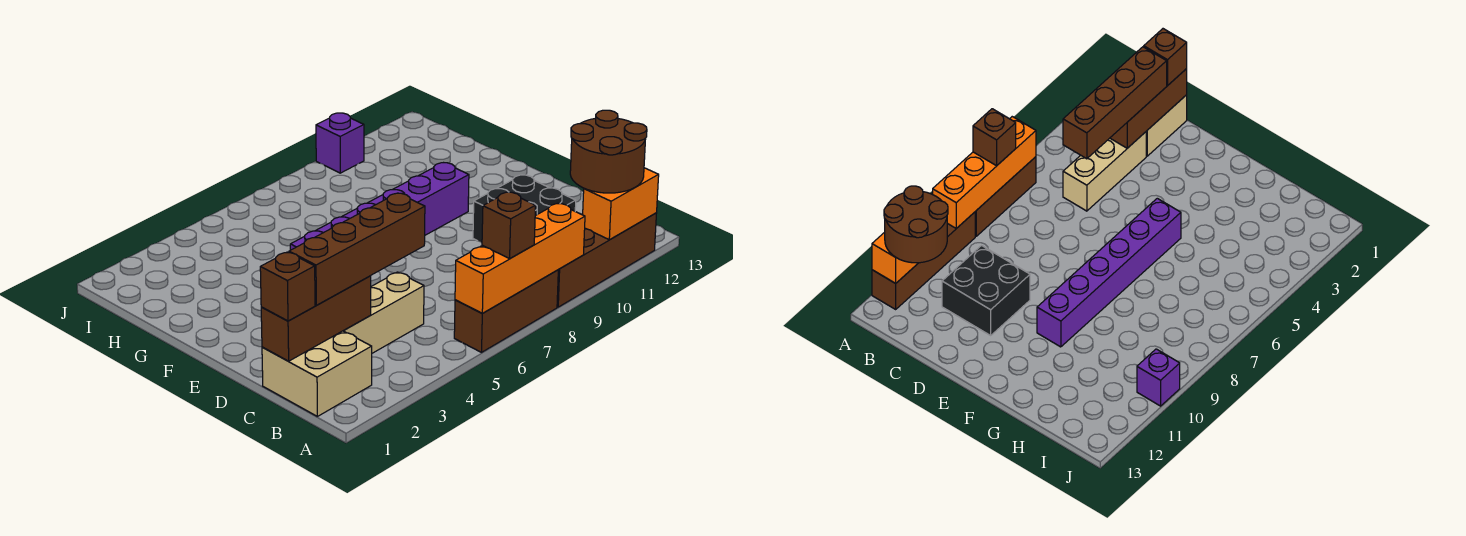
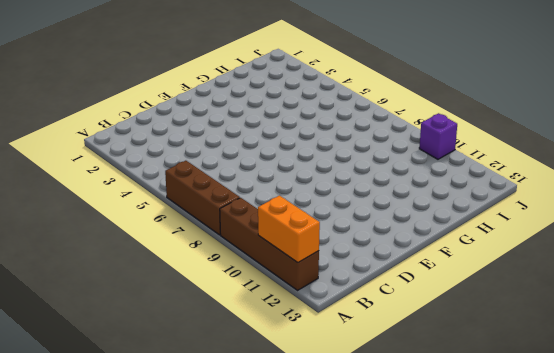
none -> tan brick B1:C2 level 1
none -> tan brick C3:C5 level 1
none -> black brick C10:D11 level 1

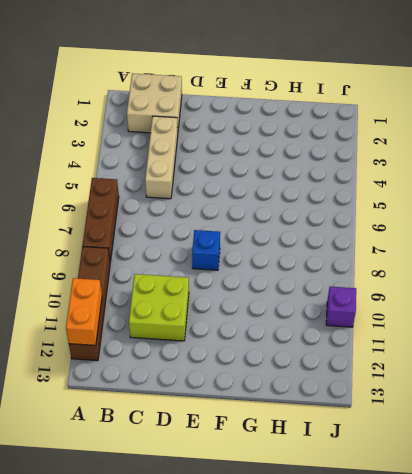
lime brick C10:D11 level 1 -> black brick C10:D11 level 1
blue brick E8 level 1 -> none
none -> purple brick F5:F10 level 1
none -> orange brick A6:A9 level 2
none -> brown brick C1:C3 level 2

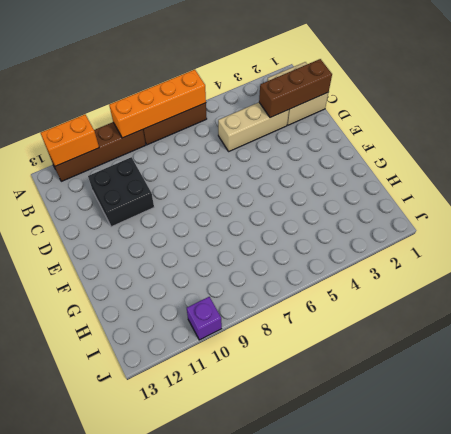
none -> purple brick F5:F10 level 1
none -> brown brick A7 level 3
none -> brown round brick A11:B12 level 3

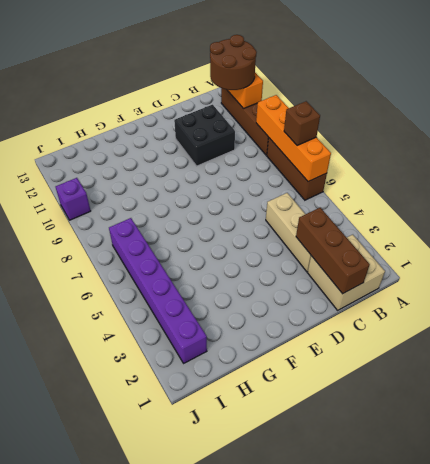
purple brick I2:I7 level 1 -> purple brick F5:F10 level 1
none -> brown brick C1 level 3
none -> brown brick C2:C5 level 3

